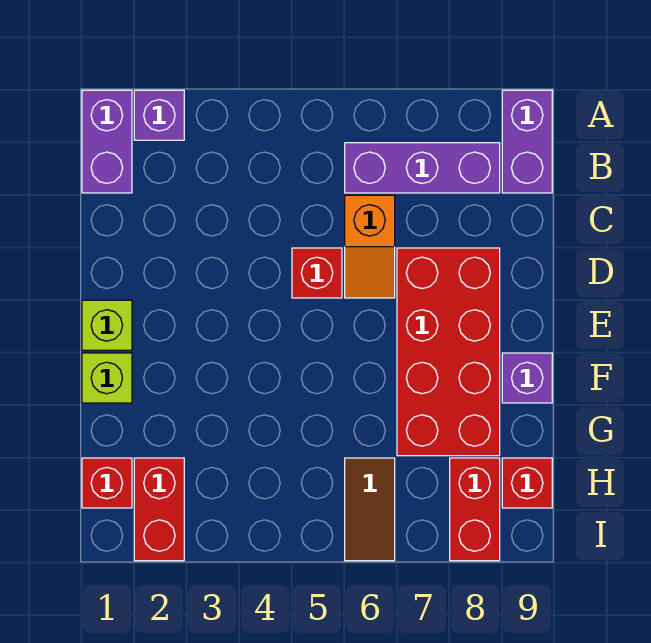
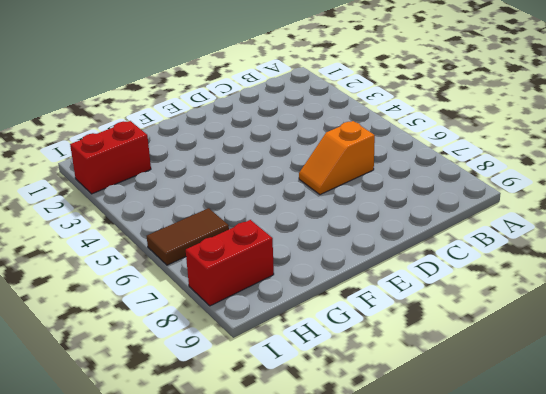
none -> purple brick A1:B1 level 1
none -> purple brick A2 level 1
none -> purple brick A9:B9 level 1

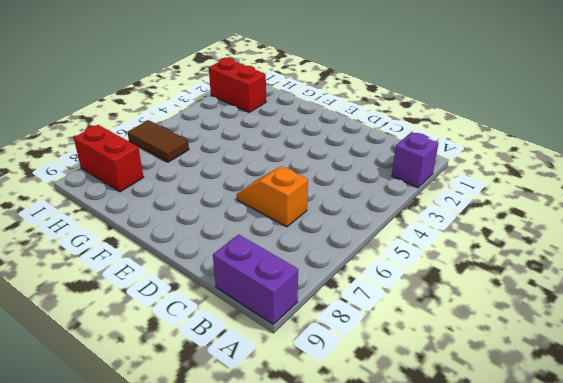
none -> purple brick A1:B1 level 1
none -> purple brick B6:B8 level 1
none -> red brick D5 level 1

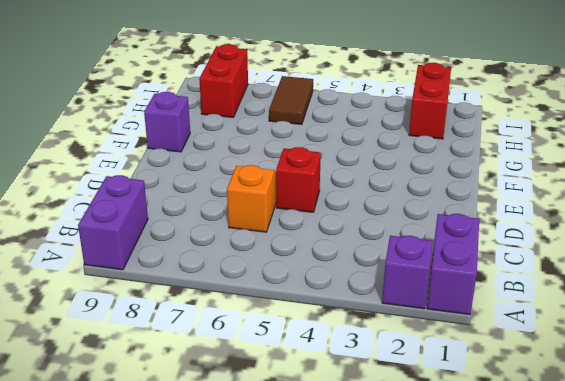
none -> purple brick B6:B8 level 1
none -> red brick D7:G8 level 1
none -> lime brick E1 level 1

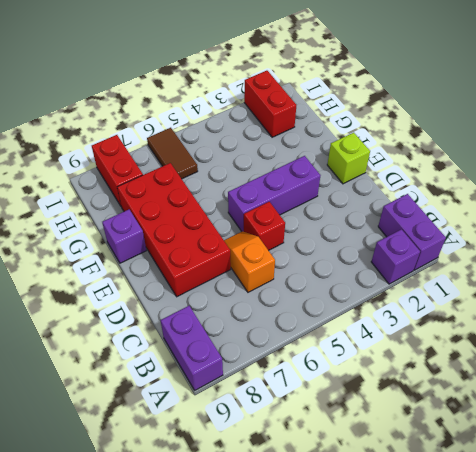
purple brick E3:E5 level 1 -> purple brick B6:B8 level 1
none -> lime brick F1 level 1
none -> red brick H1 level 1
none -> red brick H9 level 1

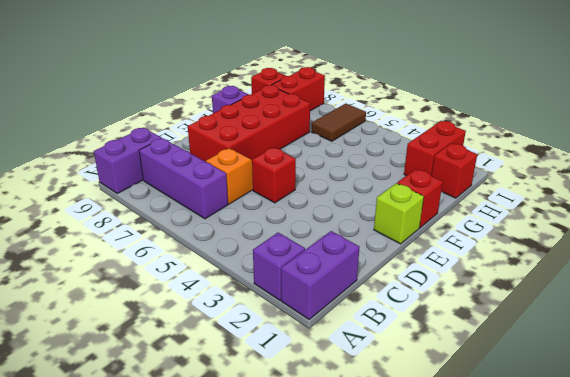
red brick F1 level 1 -> lime brick F1 level 1

